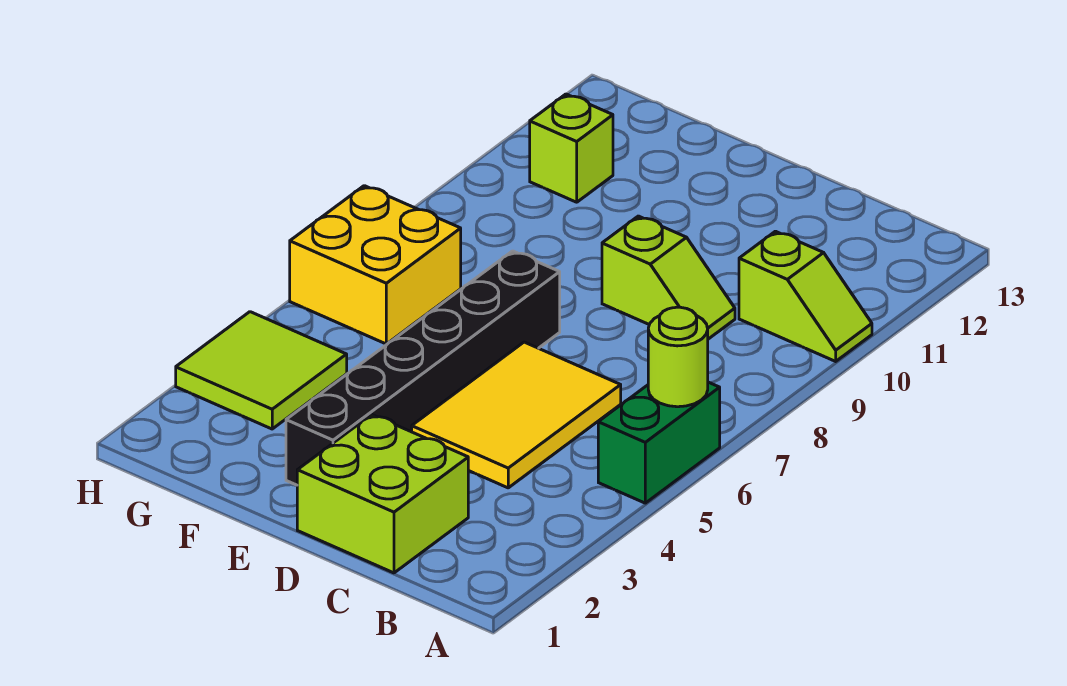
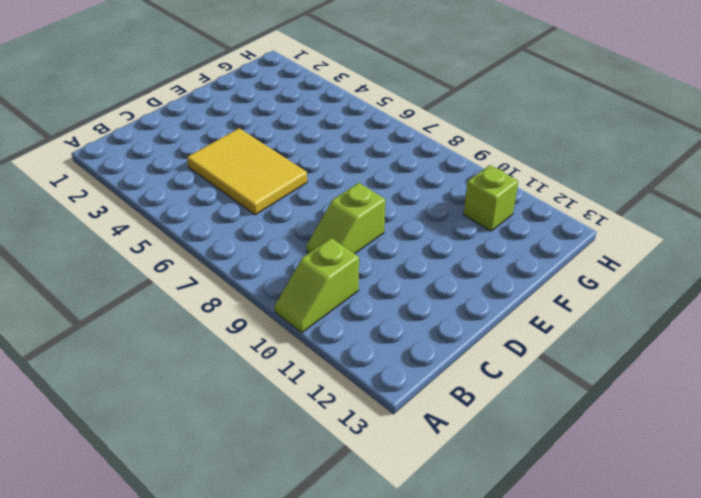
none -> green brick A5:A6 level 1
none -> lime brick C1:D2 level 1

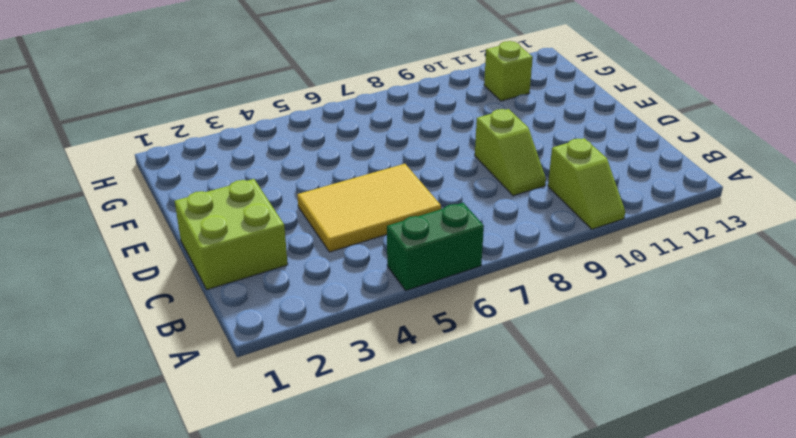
none -> black brick E2:E7 level 1
none -> lime tile G3:H4 level 1

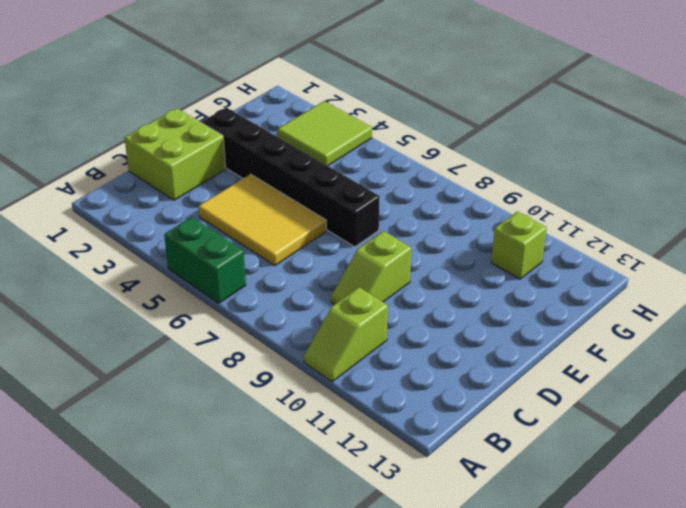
none -> yellow brick G6:H7 level 1
none -> lime round brick A6 level 2

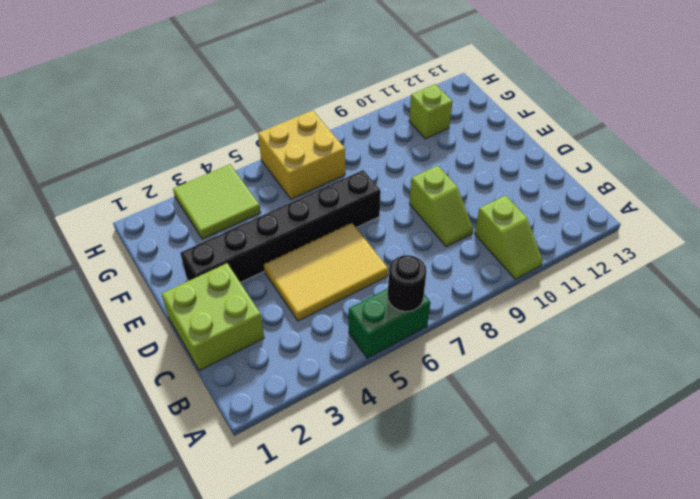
black round brick A6 level 2 -> lime round brick A6 level 2

